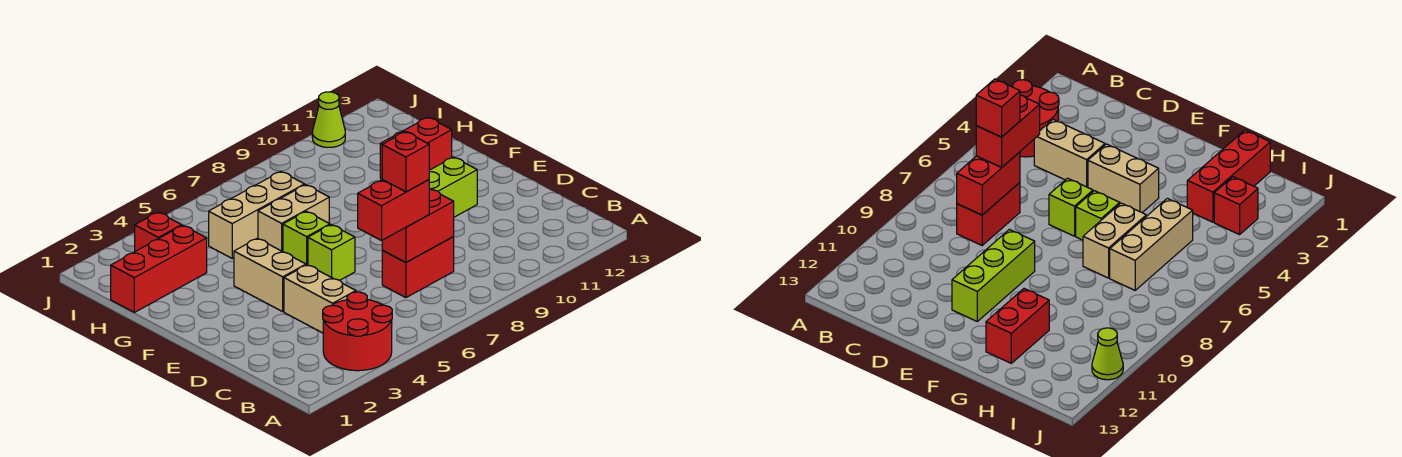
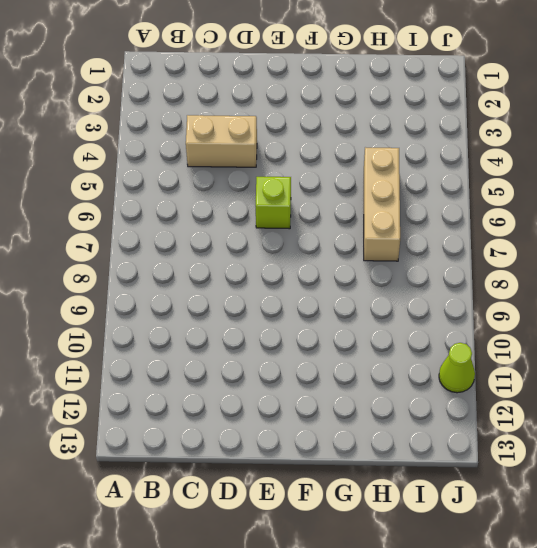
none -> red round brick A3:B4 level 1
none -> red brick C7:C8 level 1
none -> tan brick E4:F4 level 1

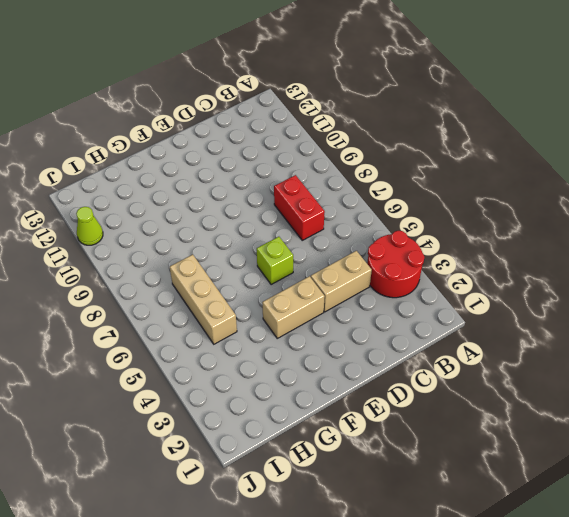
none -> lime brick E9:E11 level 1
none -> lime brick F6 level 1
none -> tan brick G6:G7 level 1

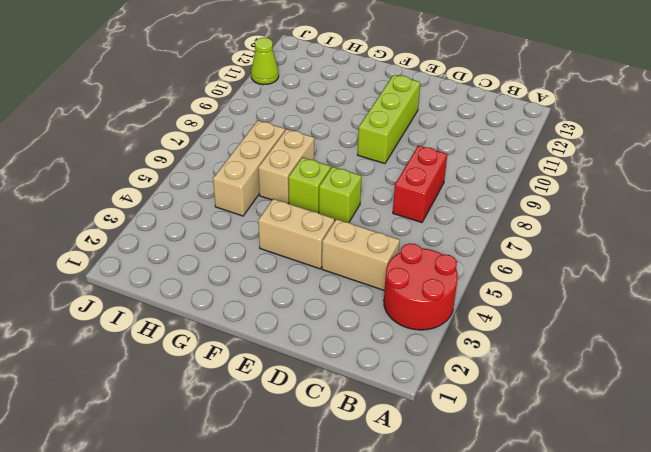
none -> red brick G11:G12 level 1
none -> red brick H1:H3 level 1
none -> red brick I3 level 1

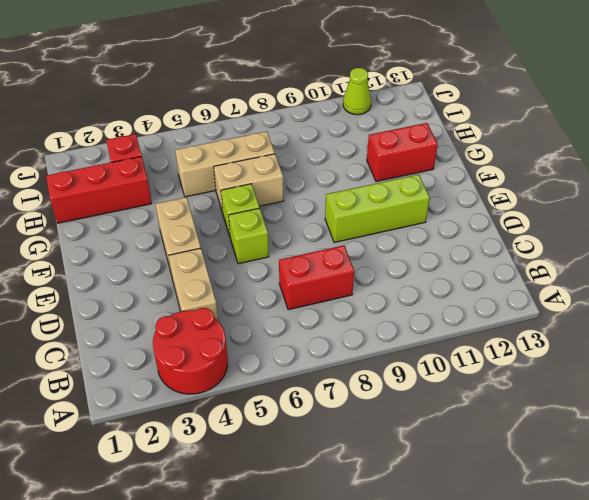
none -> red brick C7:C8 level 2
none -> red brick C6:C7 level 3
none -> red brick C7 level 4

